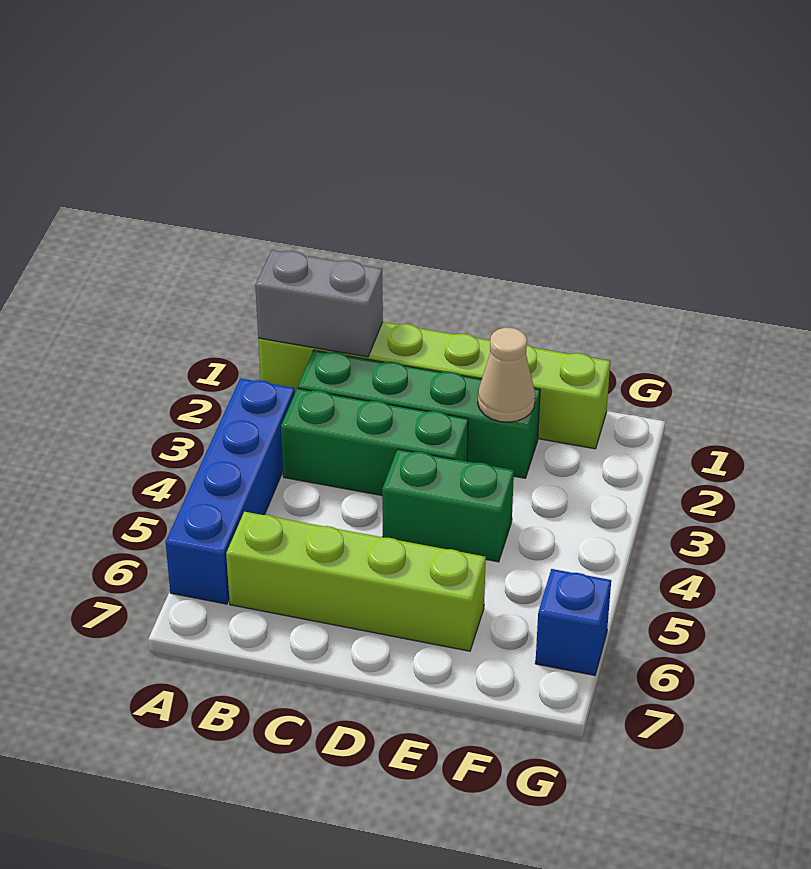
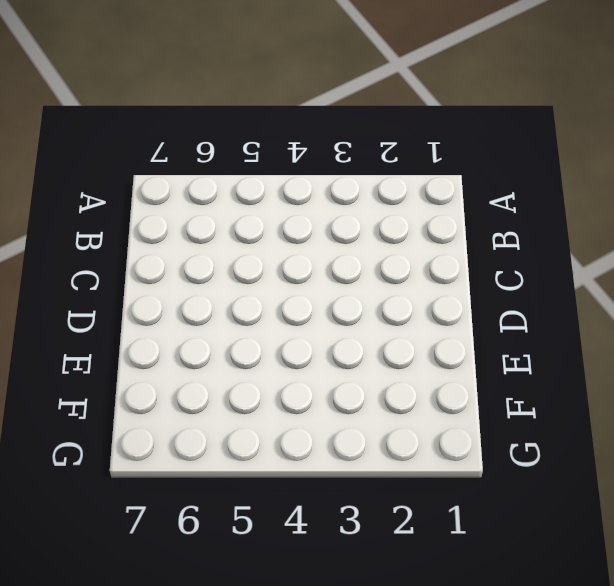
none -> lime brick A1:F1 level 1
none -> blue brick A3:A6 level 1

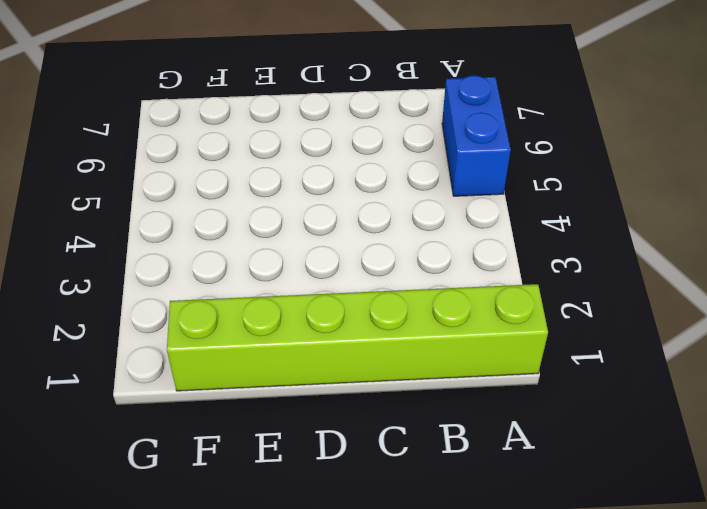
blue brick A5:A6 level 1 -> blue brick A3:A6 level 1
none -> green brick B2:E2 level 1
none -> green brick B3:D3 level 1

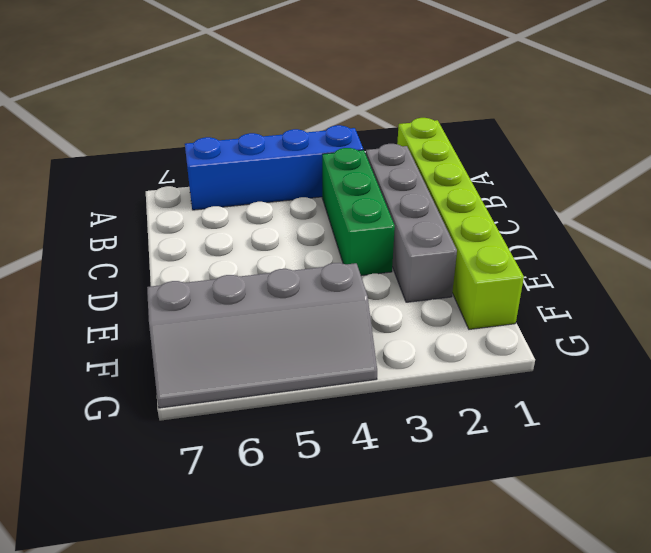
grey brick B2:E2 level 1 -> green brick B2:E2 level 1
grey slope F4:G7 level 1 top F -> blue brick G6 level 1
none -> lime brick B6:E6 level 1
none -> green brick D4:E4 level 1

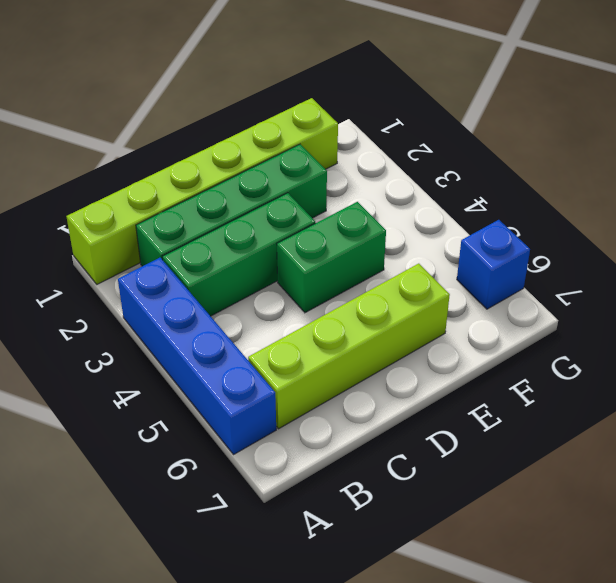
none -> grey brick A1:B1 level 2
none -> tan cone E2 level 2

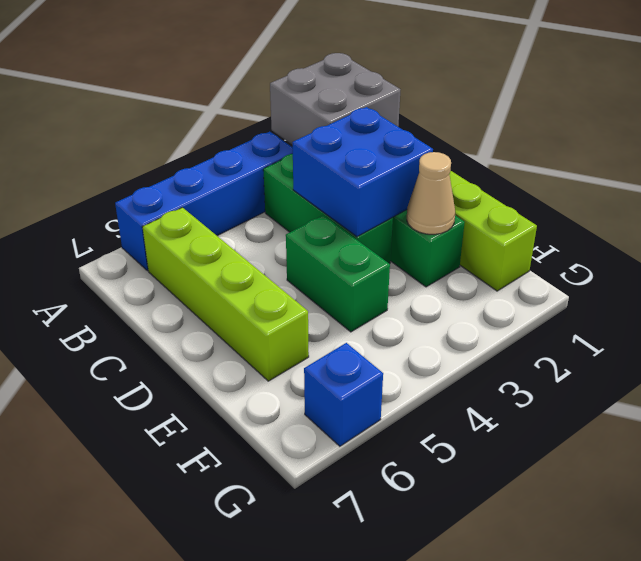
grey brick A1:B2 level 2 -> grey brick A1:B1 level 2
blue brick C2:D3 level 2 -> none

